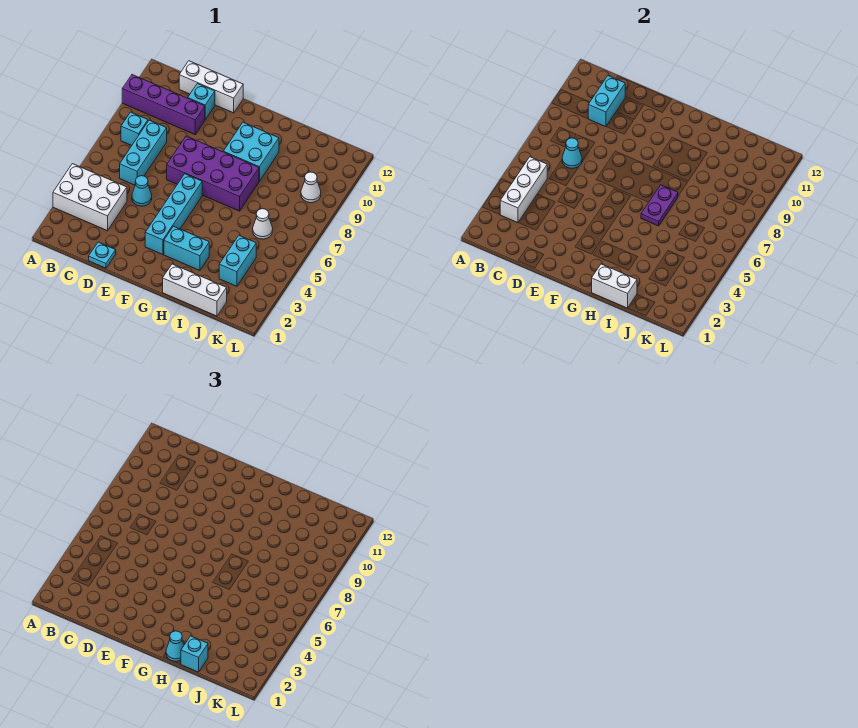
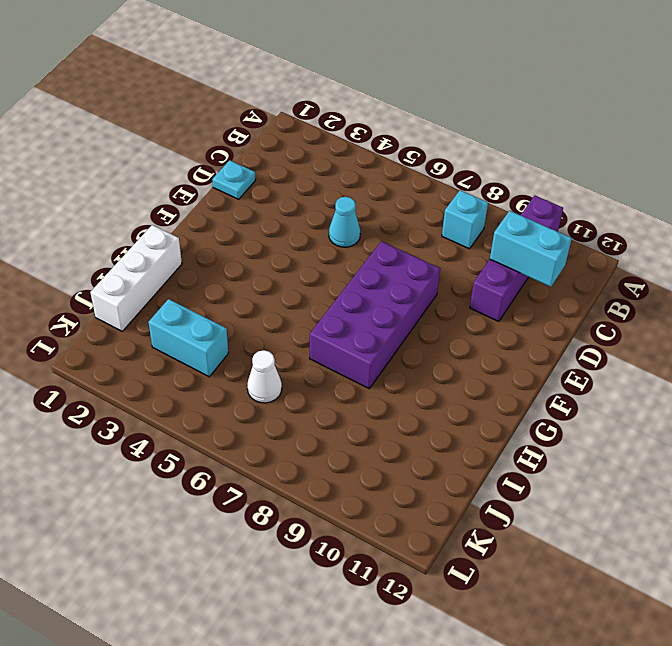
none -> white brick A3:C4 level 1
none -> cyan brick C6:C8 level 1
none -> white brick C12:E12 level 1

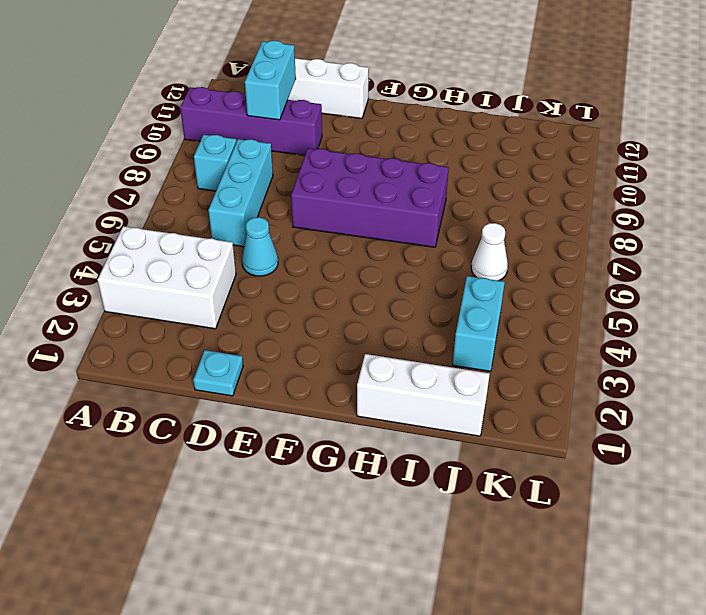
none -> cyan brick D11 level 1
none -> cyan brick F3:F6 level 1
none -> cyan brick G3:H3 level 1

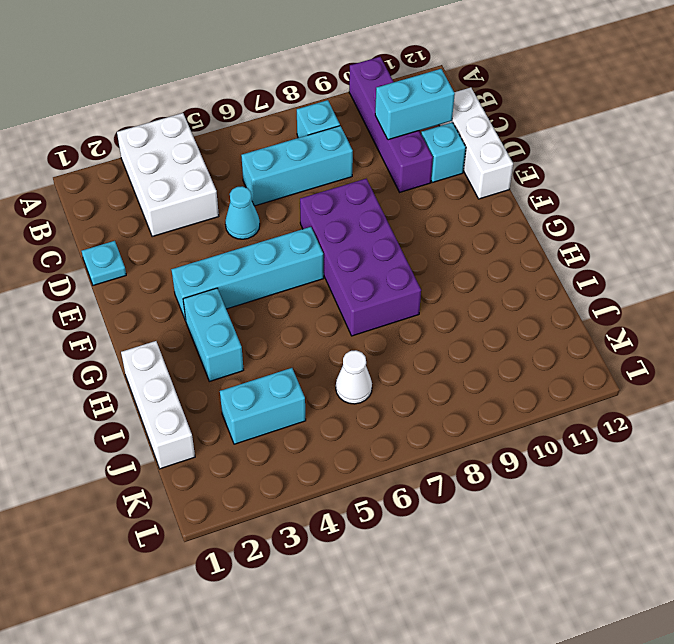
none -> cyan brick G9:H10 level 1
none -> white cone K9 level 1
none -> white brick B3:B5 level 2

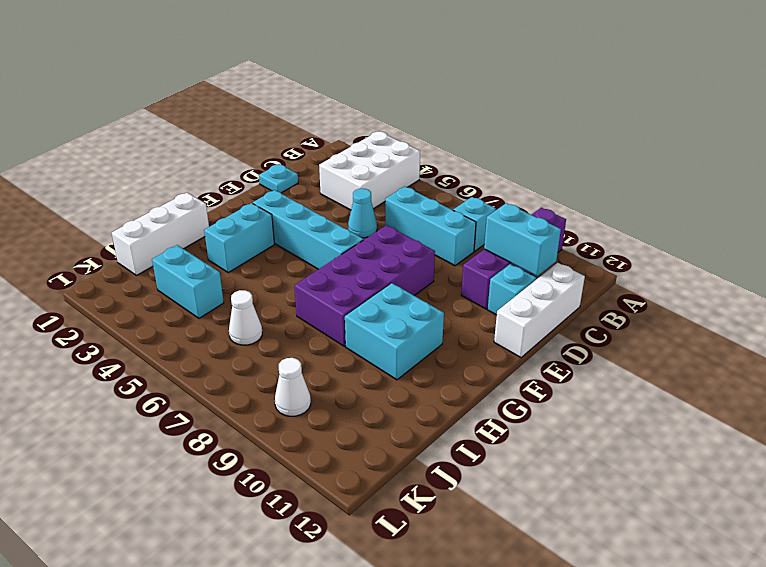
none -> white brick B3:B5 level 2
none -> cyan cone C7 level 2
none -> white brick H1:I1 level 2

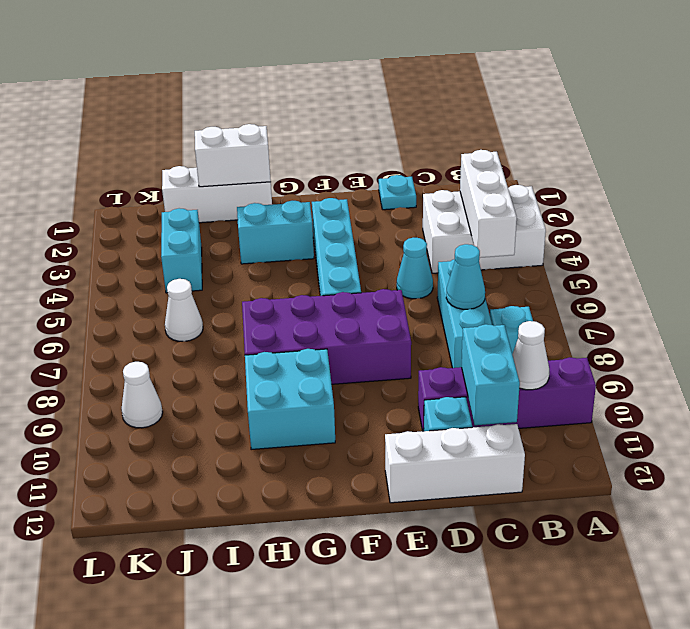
white cone B10 level 2 -> none
none -> purple plate H6:H7 level 2
none -> cyan cone H1 level 3
none -> cyan brick I1 level 3

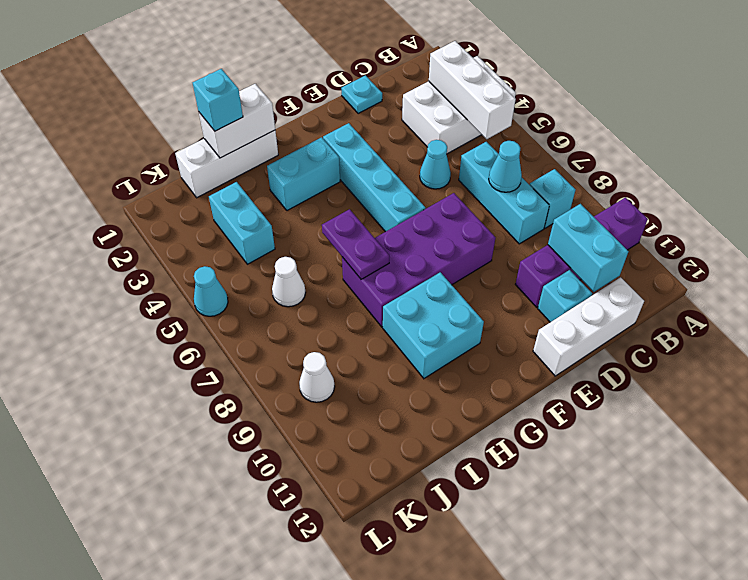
cyan cone L5 level 1 -> cyan cone H1 level 3

